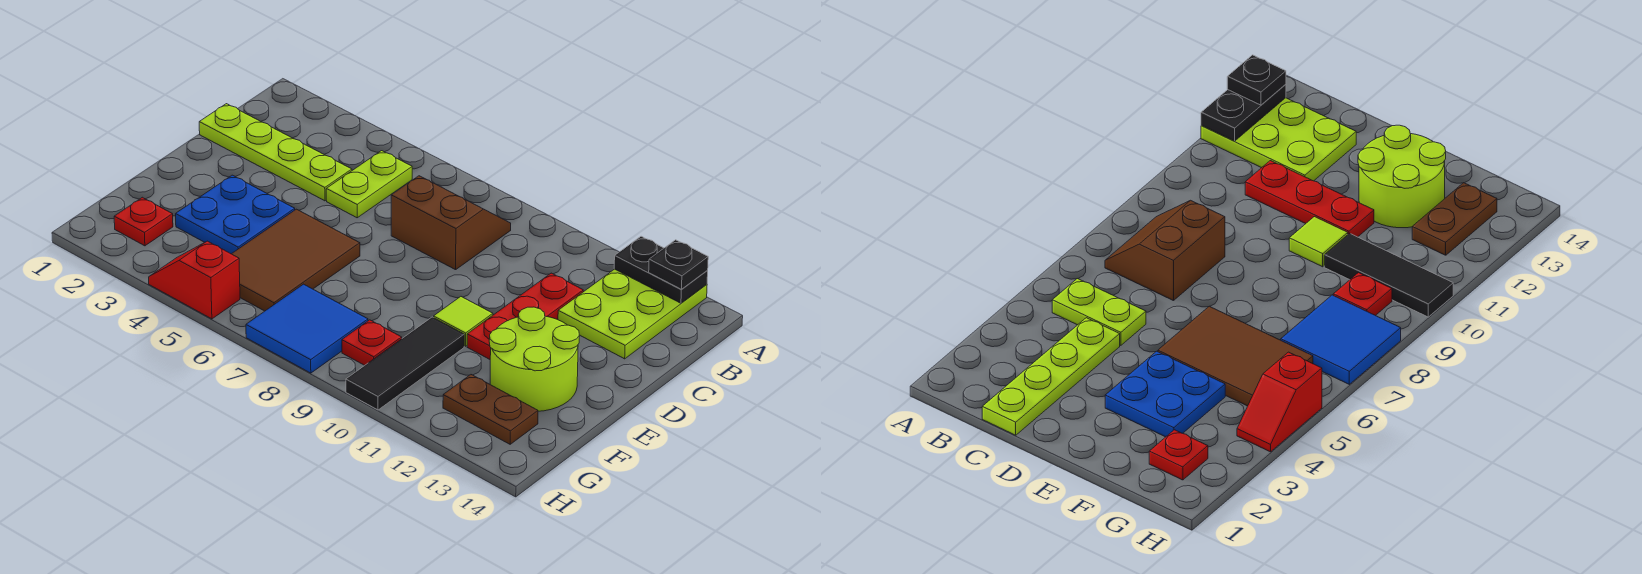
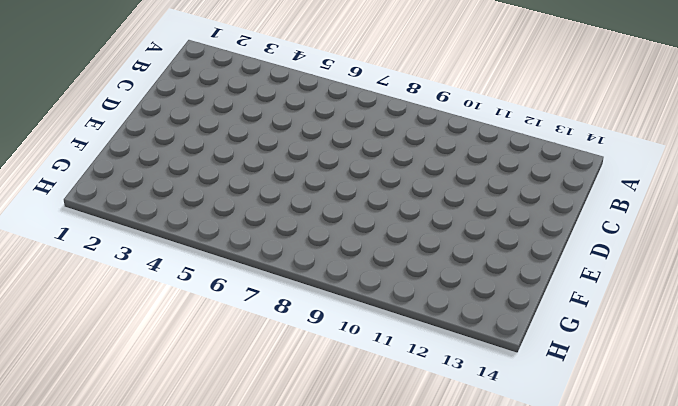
none -> lime plate A12:C13 level 1
none -> lime plate B5:C5 level 1
none -> brown slope B7:C8 level 1 top C

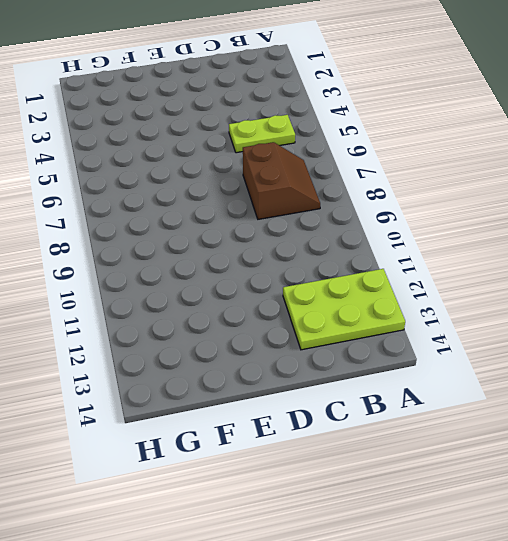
none -> lime plate C1:C4 level 1
none -> red plate C11:E11 level 1
none -> blue plate E3:F4 level 1

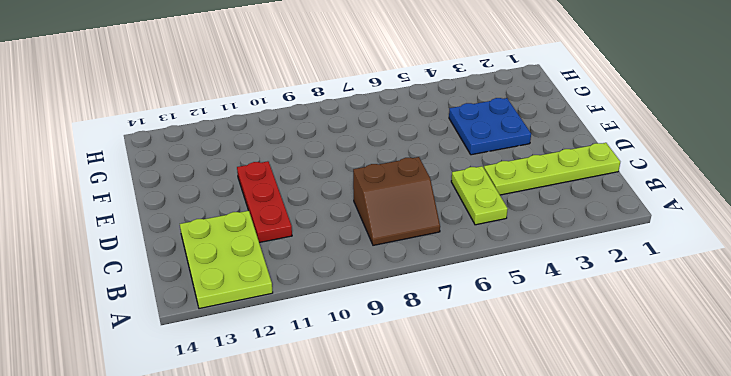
none -> brown tile E5:G6 level 1
none -> lime tile E10 level 1
none -> lime round brick E12:F13 level 1

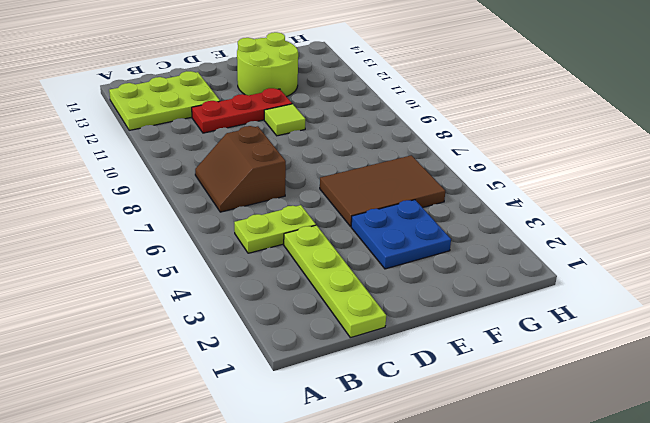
none -> black tile F10:H10 level 1
none -> red plate G2 level 1
none -> blue tile G7:H8 level 1

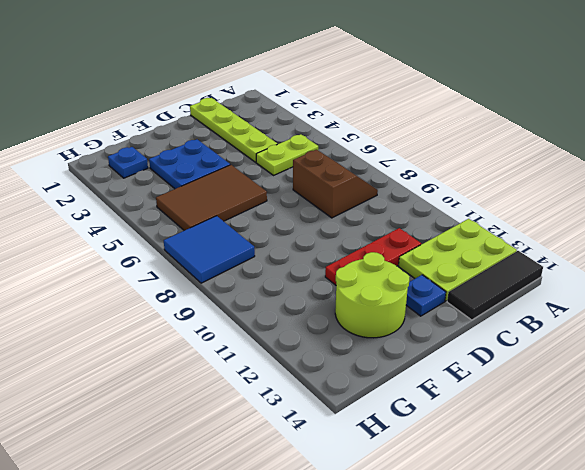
black tile A14:C14 level 1 -> black tile F10:H10 level 1
blue plate D13 level 1 -> none
blue plate G2 level 1 -> red plate G2 level 1
none -> lime tile E10 level 1
none -> red plate G9 level 1
none -> brown plate G12:G13 level 1

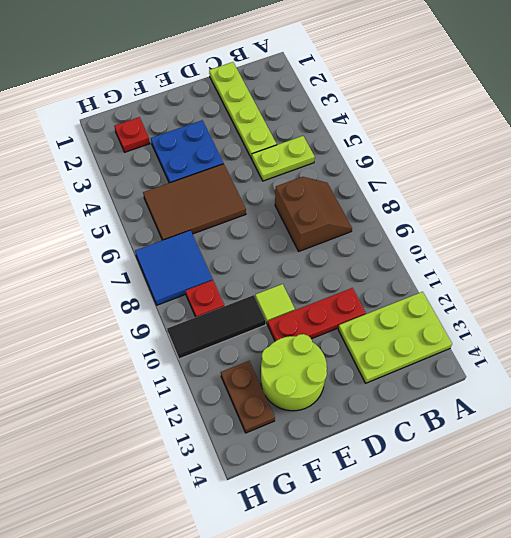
none -> red slope H4:H5 level 1 top 5
none -> black plate A12:A13 level 2
none -> black plate A13 level 3

